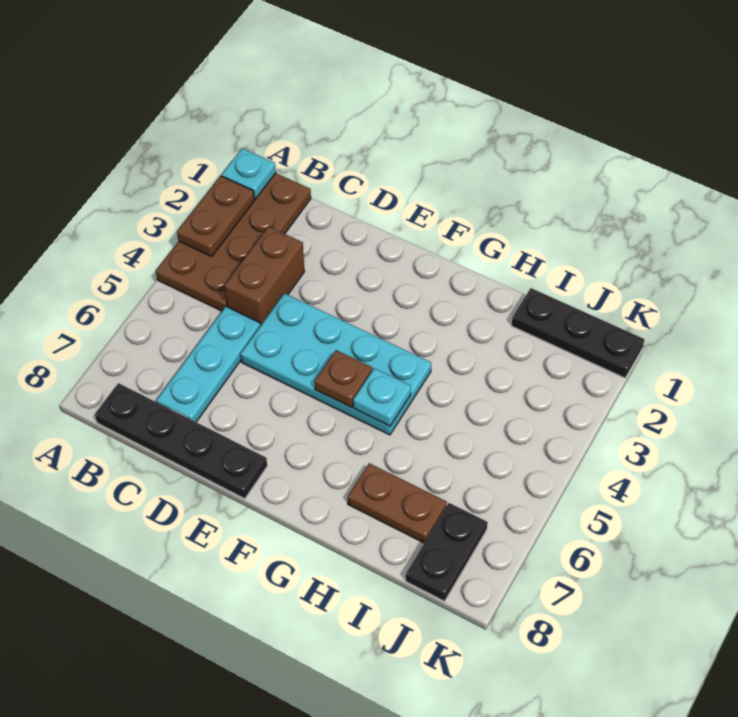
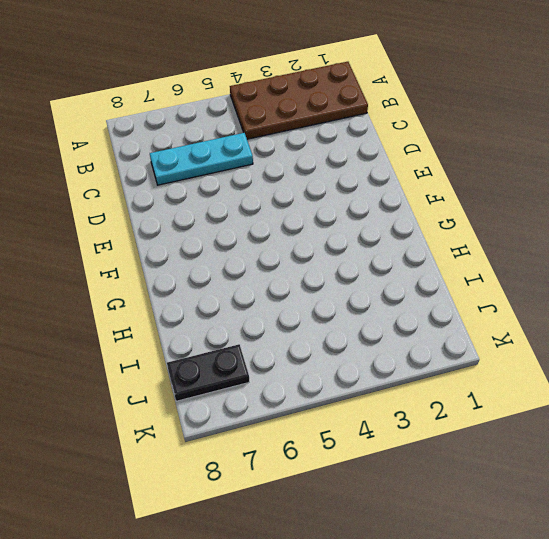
none -> black plate B8:E8 level 1
none -> brown brick C3:C4 level 1
none -> cyan plate D4:G5 level 1

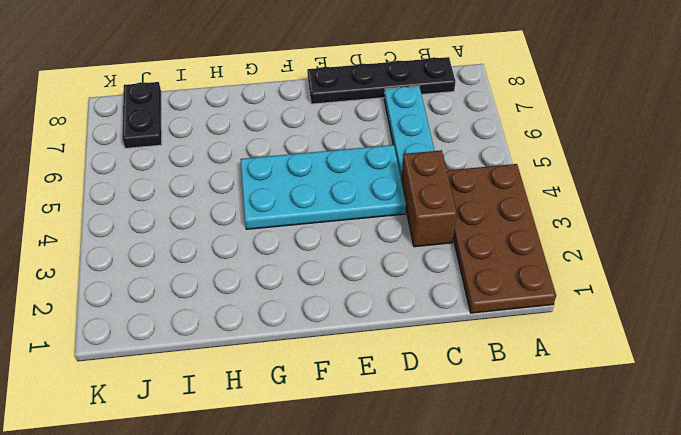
none -> brown plate H7:I7 level 1
none -> black plate I1:K1 level 1
none -> cyan plate A1 level 2

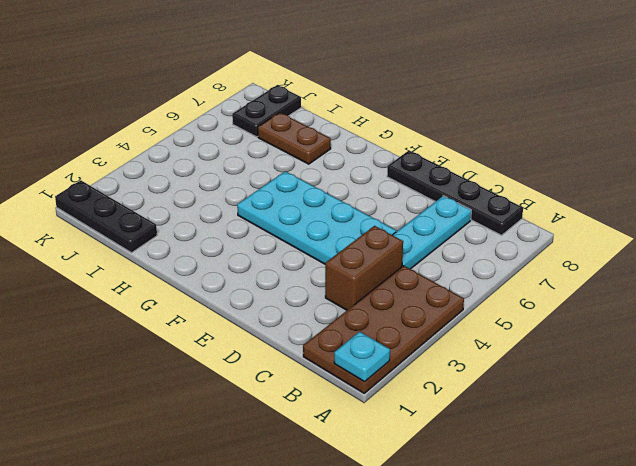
none -> brown plate A2:A3 level 2
none -> brown plate F5 level 2
none -> cyan plate G5 level 2

